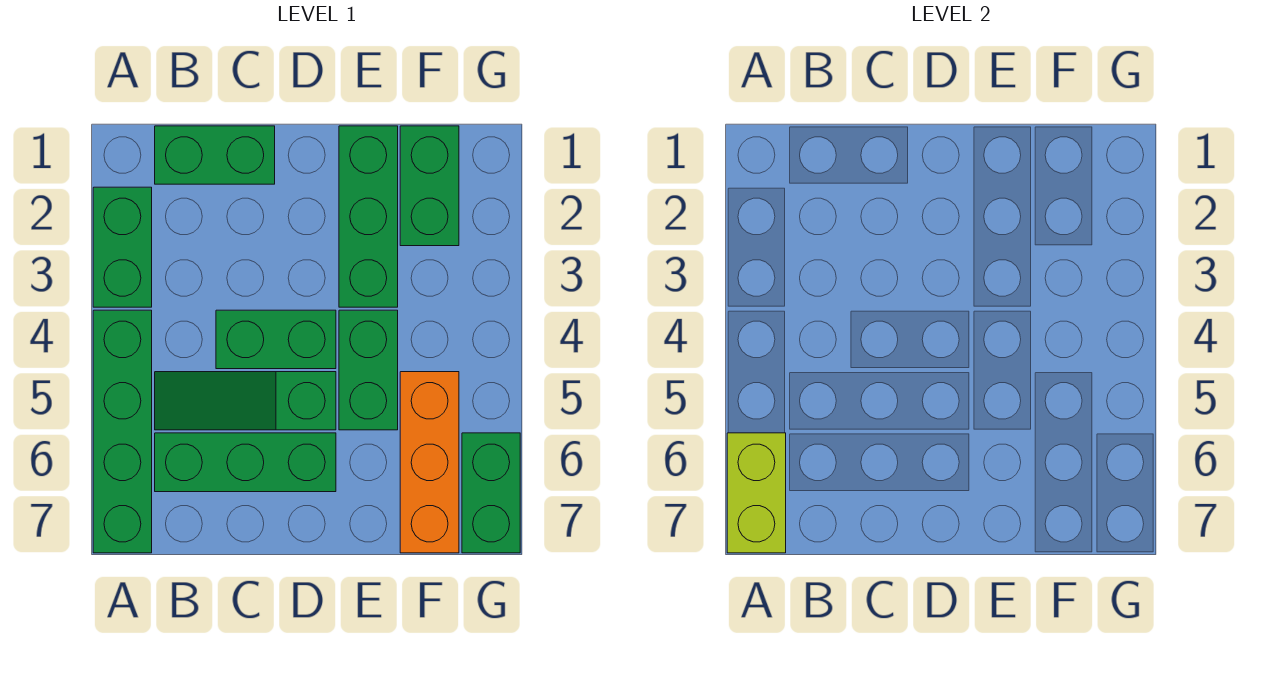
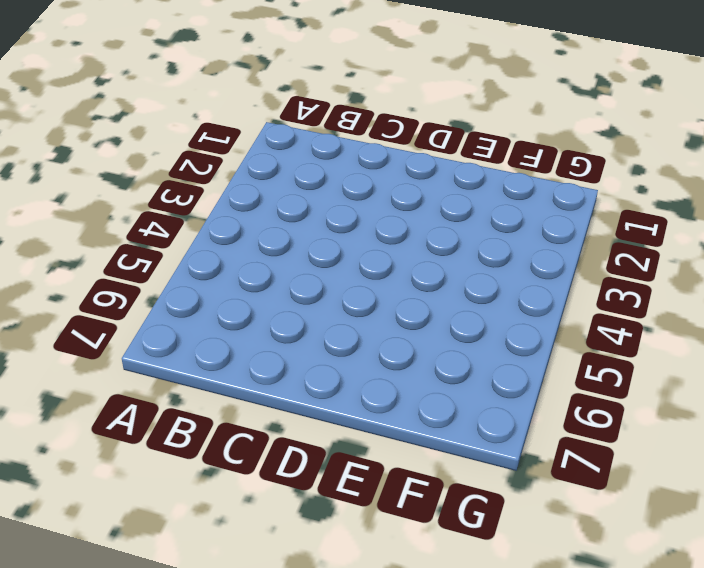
none -> green brick A2:A3 level 1
none -> green brick A4:A7 level 1
none -> green brick B1:C1 level 1

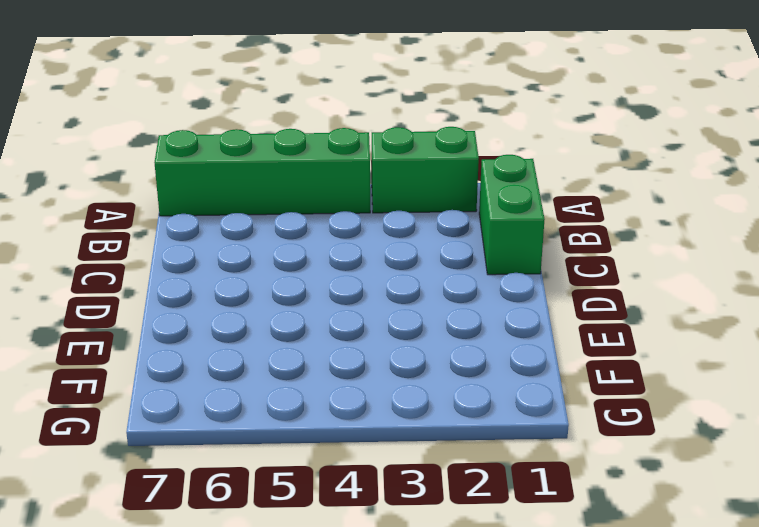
none -> green slope B5:D5 level 1 top D
none -> green brick B6:D6 level 1
none -> green brick C4:D4 level 1

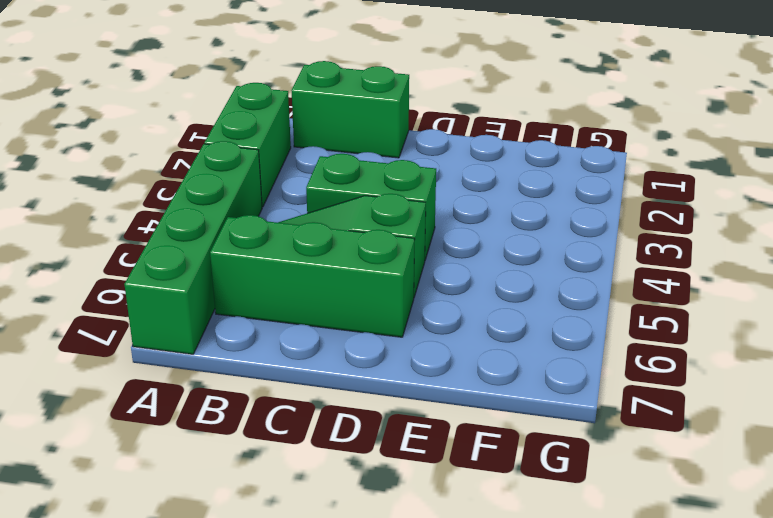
none -> green brick E1:E3 level 1
none -> green brick E4:E5 level 1
none -> green brick F1:F2 level 1

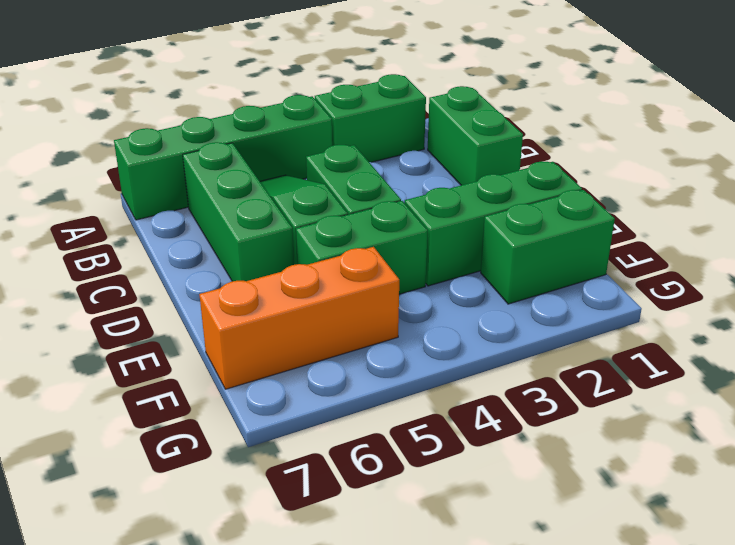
none -> green brick G6:G7 level 1
none -> lime brick A6:A7 level 2

